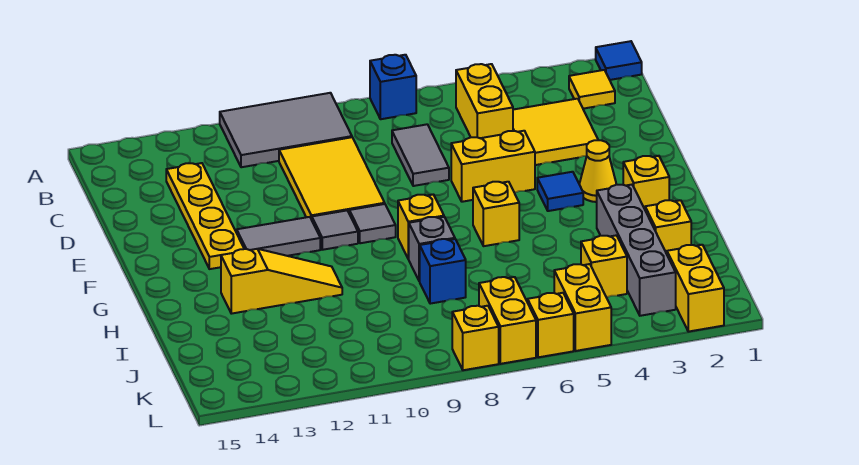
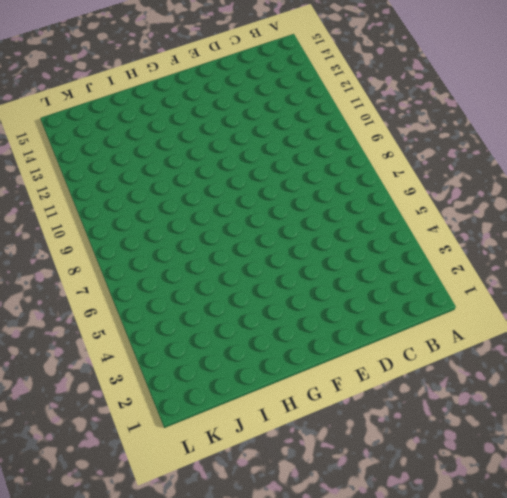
none -> blue tile A1 level 1
none -> blue brick A7 level 1
none -> grey tile A9:B11 level 1

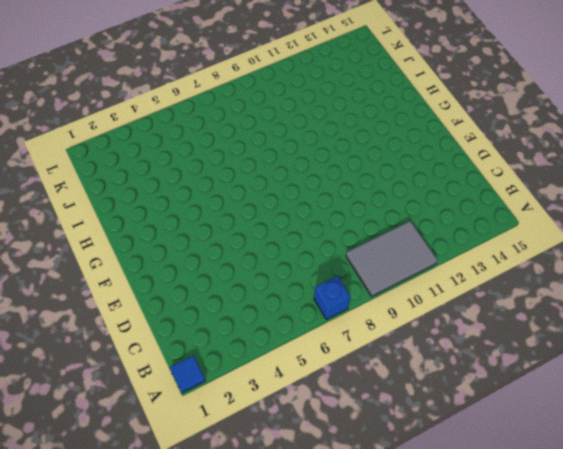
none -> yellow tile B2 level 1
none -> yellow brick B5:C5 level 1
none -> yellow tile C3:D4 level 1

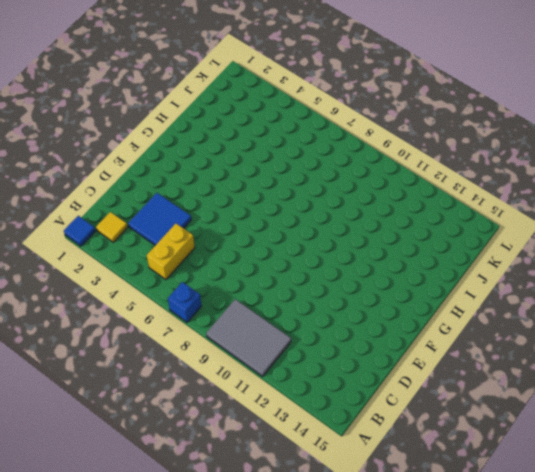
blue tile C3:D4 level 1 -> yellow tile C3:D4 level 1
none -> grey tile C7:D7 level 1
none -> yellow tile C9:E10 level 1
none -> yellow plate C13:F13 level 1

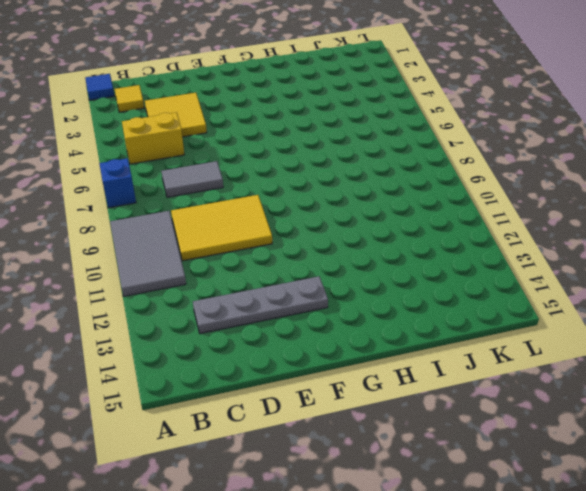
grey plate C13:F13 level 1 -> yellow plate C13:F13 level 1
none -> yellow brick E5:E6 level 1
none -> yellow cone F3 level 1
none -> blue tile F4 level 1

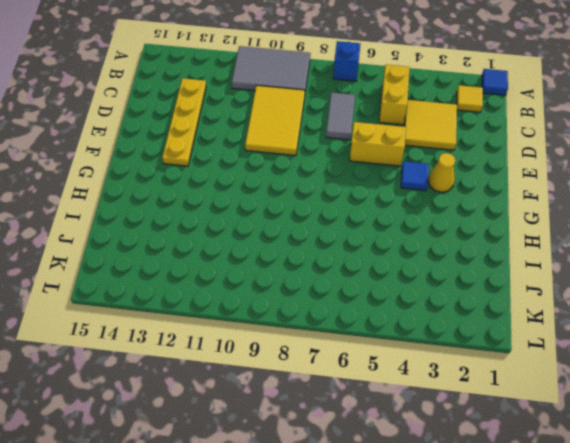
none -> grey tile F9 level 1
none -> grey tile F10 level 1
none -> grey tile F11:F12 level 1

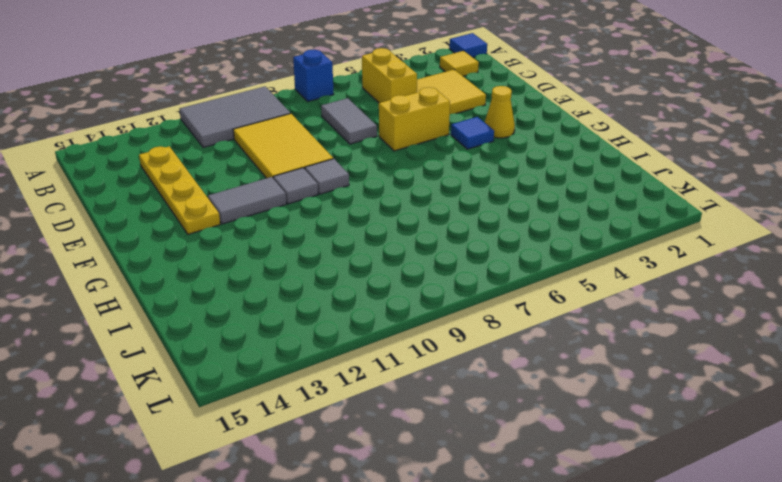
none -> yellow brick G2 level 1
none -> yellow brick G6 level 1
none -> yellow brick G8 level 1

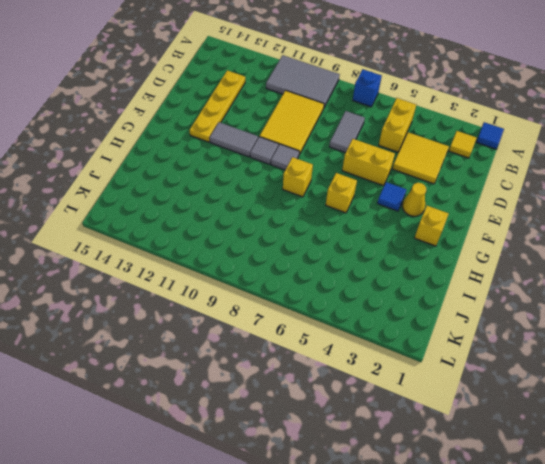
none -> grey brick H3:K3 level 1
none -> grey brick H8 level 1
none -> yellow slope H11:H13 level 1 top 13

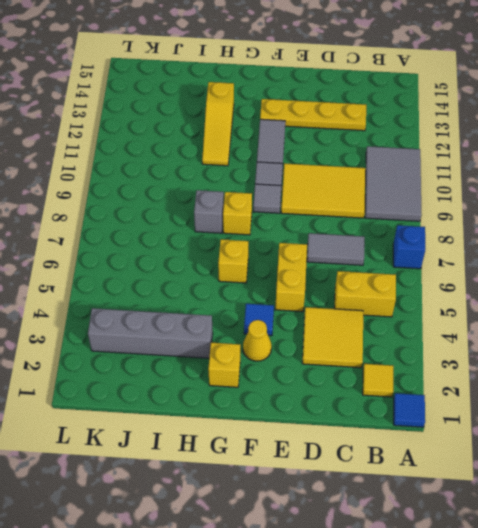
none -> yellow brick I2 level 1
none -> blue brick I8 level 1
none -> yellow brick J4 level 1

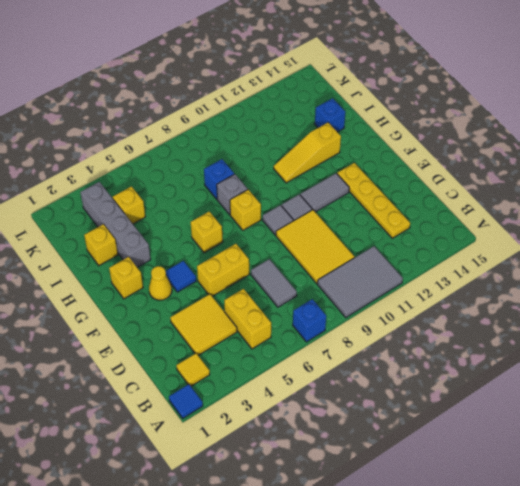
blue brick I14 level 1 -> none
none -> yellow brick K2:L2 level 1
none -> yellow brick K5:L5 level 1
none -> yellow brick K7:L7 level 1

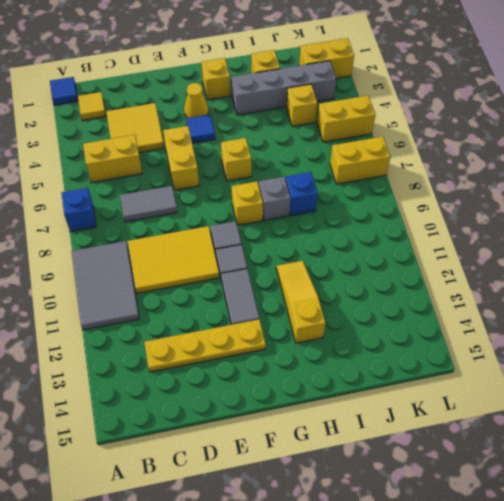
none -> yellow brick L6 level 1
none -> yellow brick L8 level 1

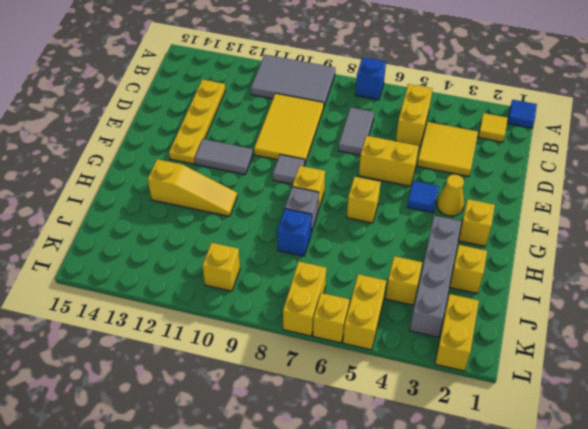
yellow brick K10 level 1 -> yellow brick L8 level 1
none -> grey tile F10 level 1

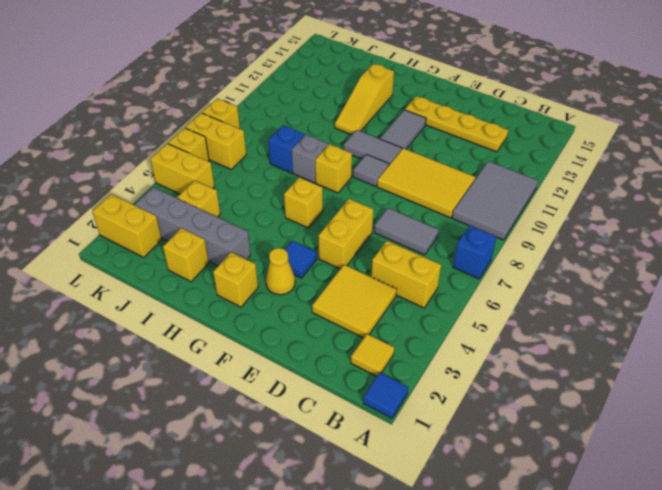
grey tile F10:G10 level 1 -> grey tile F10 level 1

